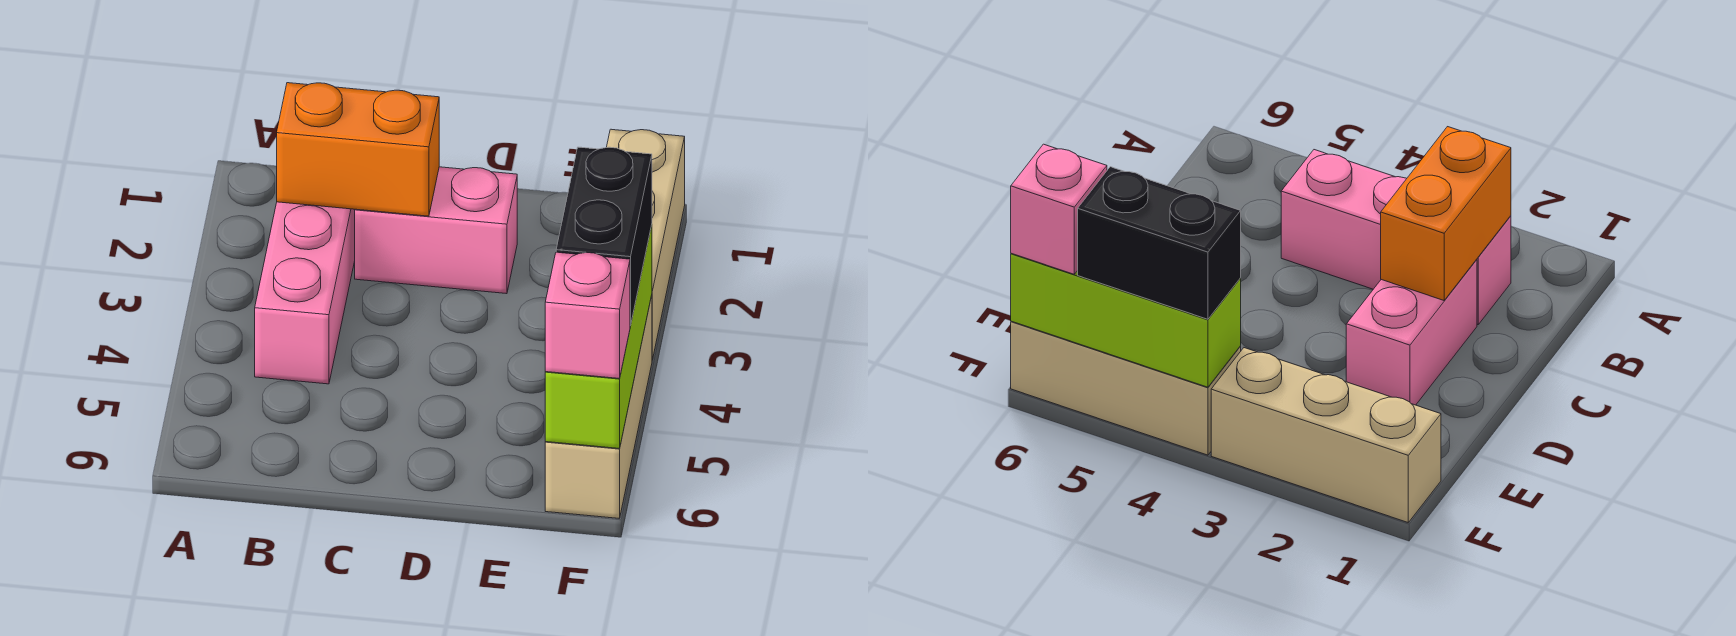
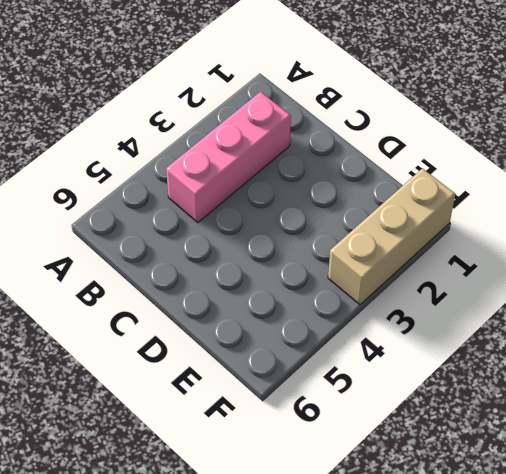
none -> pink brick C2:D2 level 1
none -> tan brick F4:F6 level 1

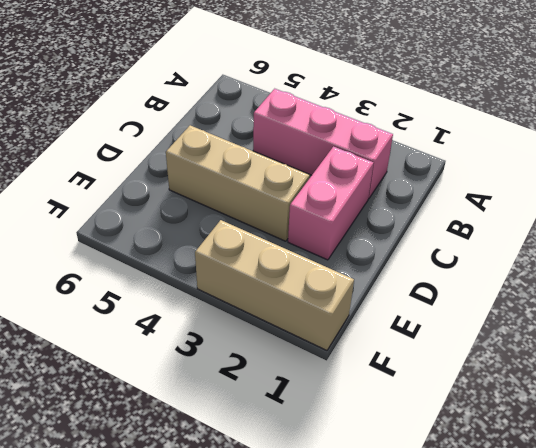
tan brick D3:D5 level 1 -> tan brick F4:F6 level 1
none -> orange brick B2:C2 level 2
none -> lime brick F4:F6 level 2

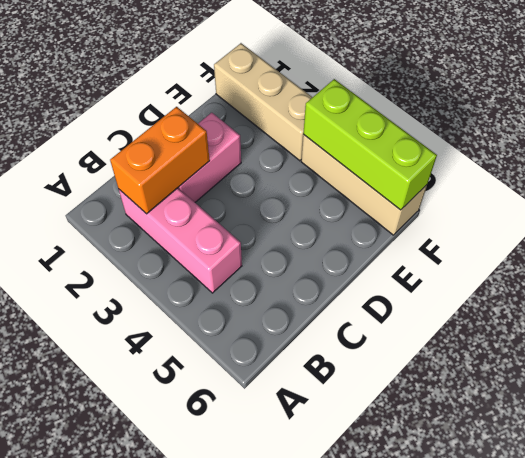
none -> black brick F4:F5 level 3
none -> pink brick F6 level 3

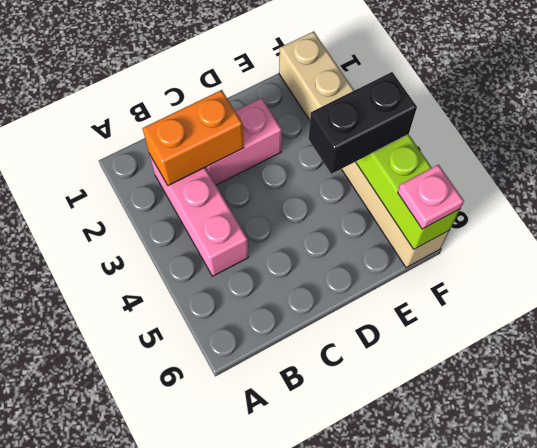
black brick E4:F4 level 3 -> black brick F4:F5 level 3
pink plate F6 level 3 -> pink brick F6 level 3

